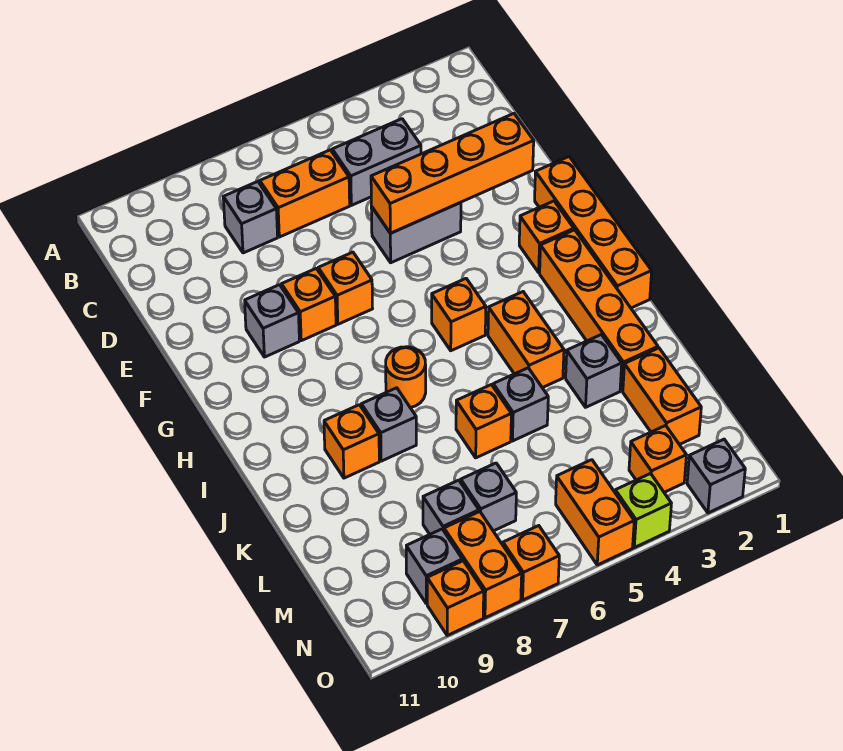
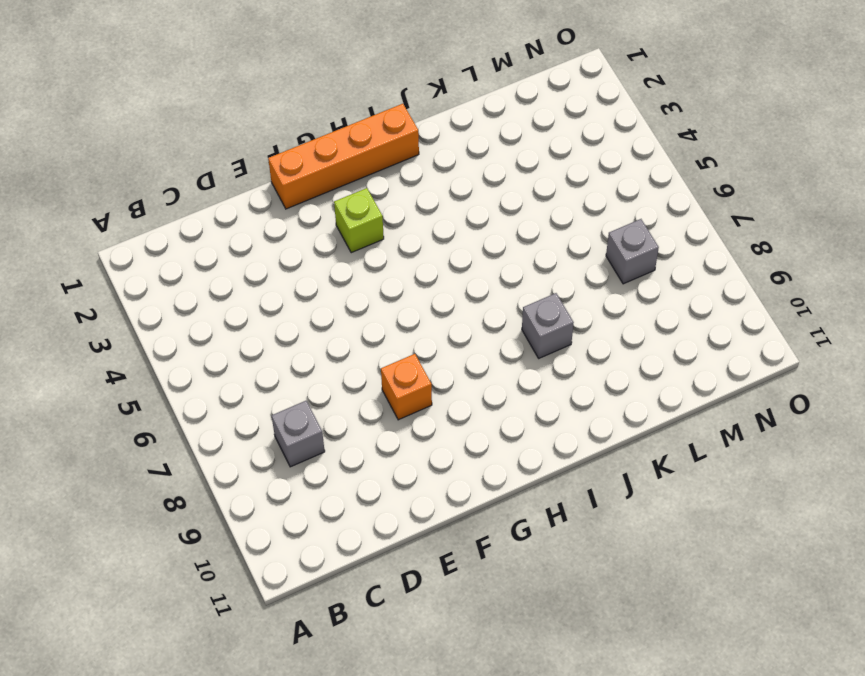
lime brick G3 level 1 -> lime brick O4 level 1
none -> grey brick C4:C5 level 1
none -> orange brick C6:C7 level 1
none -> grey brick E4:E5 level 1
none -> orange brick F7 level 1

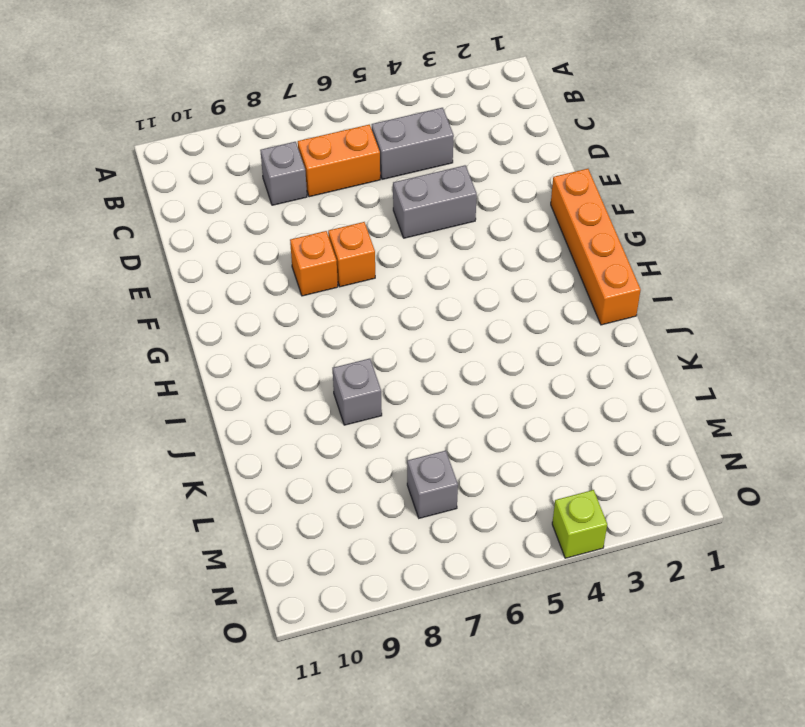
none -> grey brick F9 level 1
none -> orange brick G2 level 1
none -> orange brick H2:K2 level 1
none -> orange brick H5 level 1

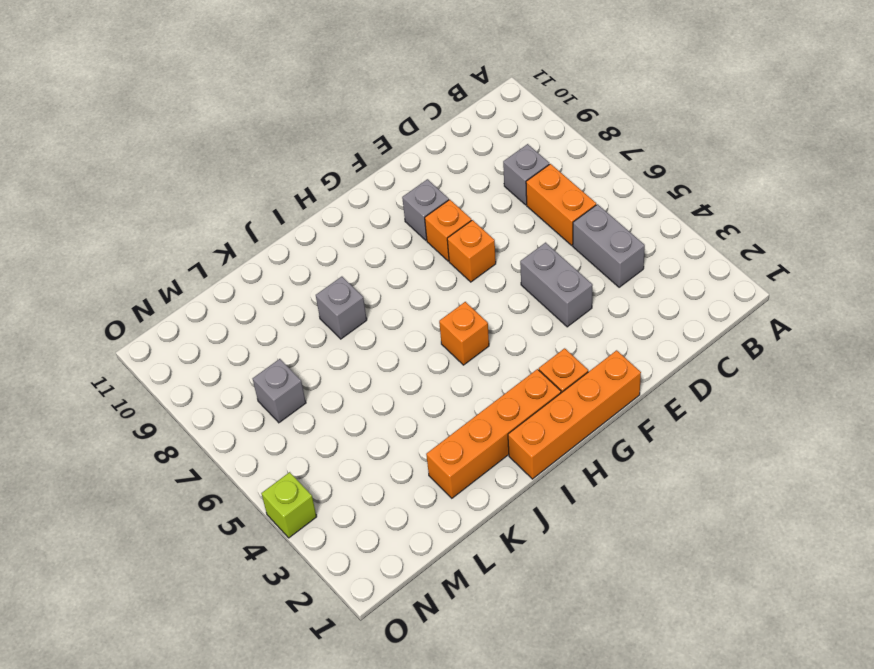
none -> orange brick I4:J4 level 1
none -> orange round brick I7 level 1
none -> orange brick J9 level 1
none -> grey brick K3 level 1

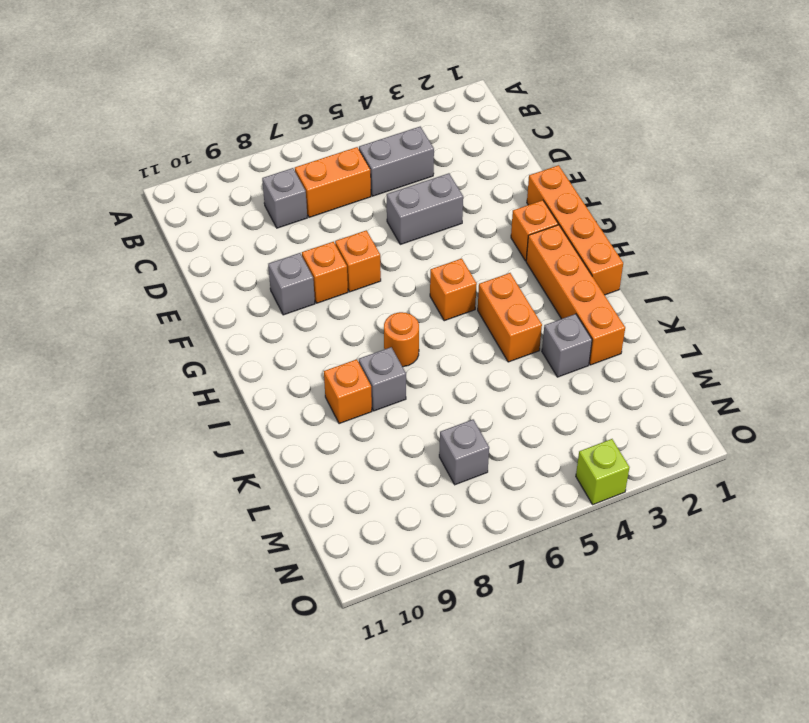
none -> grey brick K5 level 1
none -> orange brick K6 level 1
none -> orange brick L2:M2 level 1
none -> grey brick M8 level 1

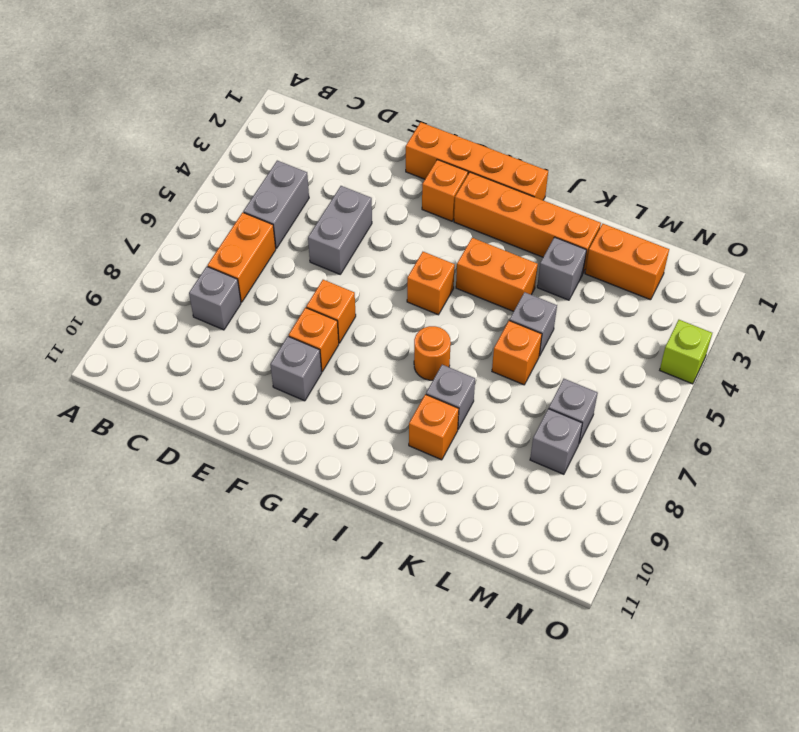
none -> orange brick N3 level 1
none -> orange brick N5:O5 level 1
none -> orange brick N8:O8 level 1
none -> grey brick N9 level 1

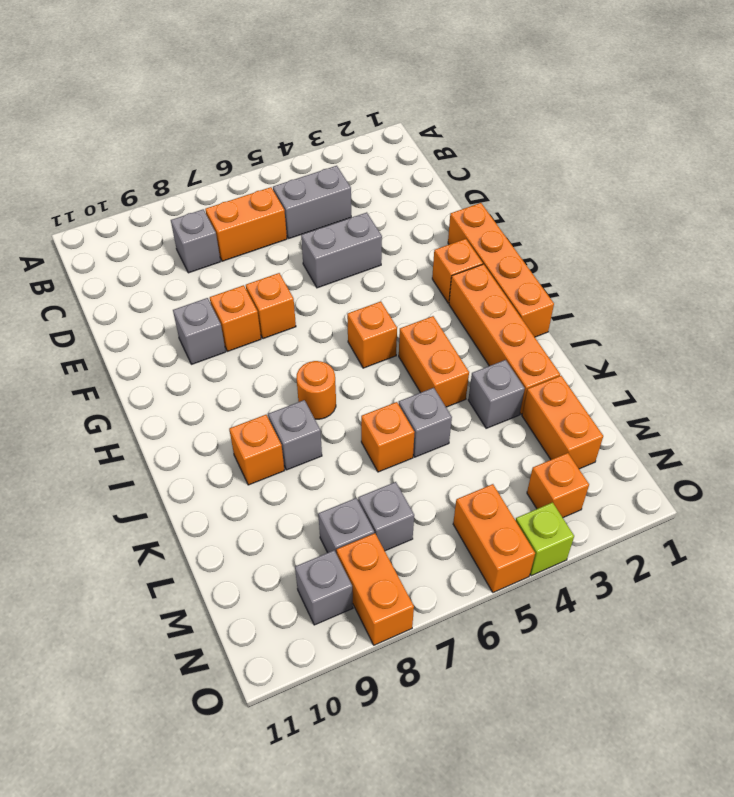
none -> grey brick O2 level 1
none -> orange brick O7 level 1
none -> orange brick O9 level 1
none -> orange brick E2:E5 level 2

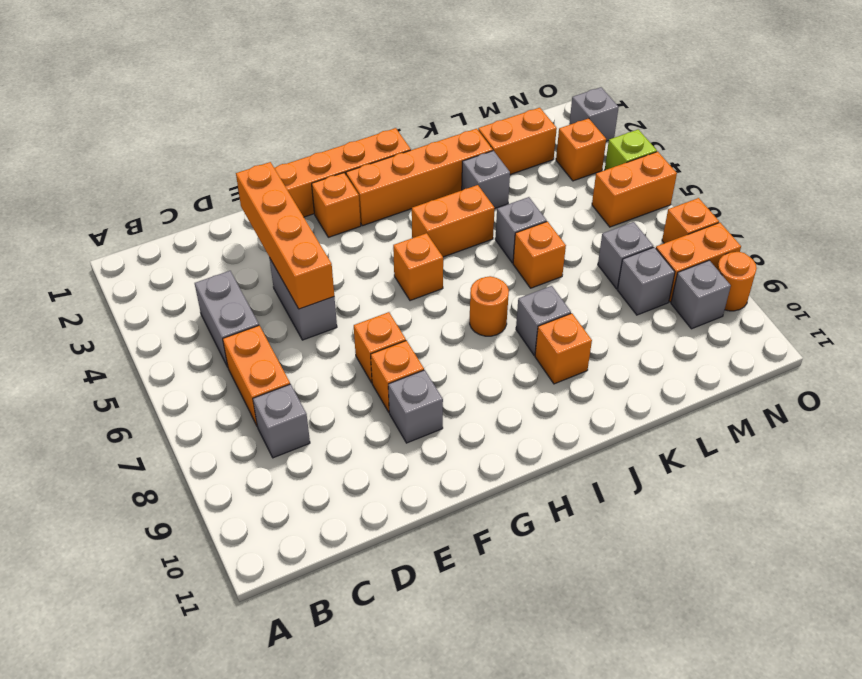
orange round brick O9 level 1 -> orange brick O9 level 1

